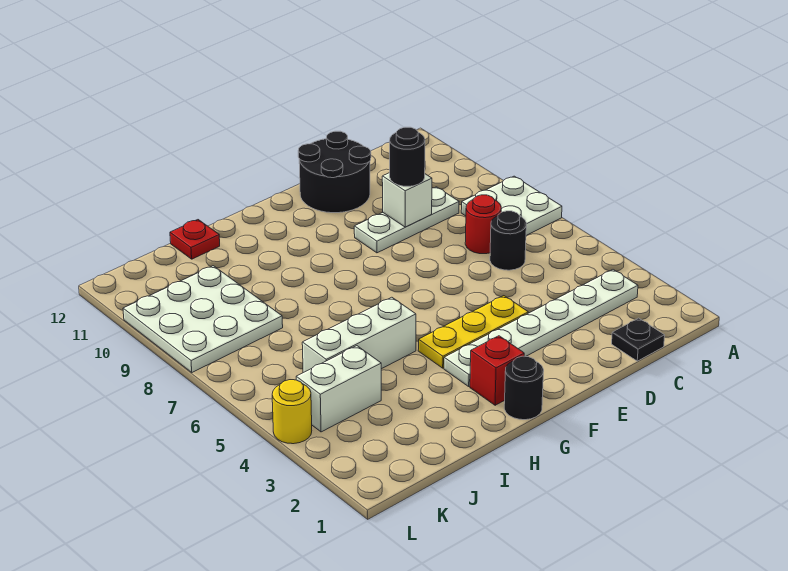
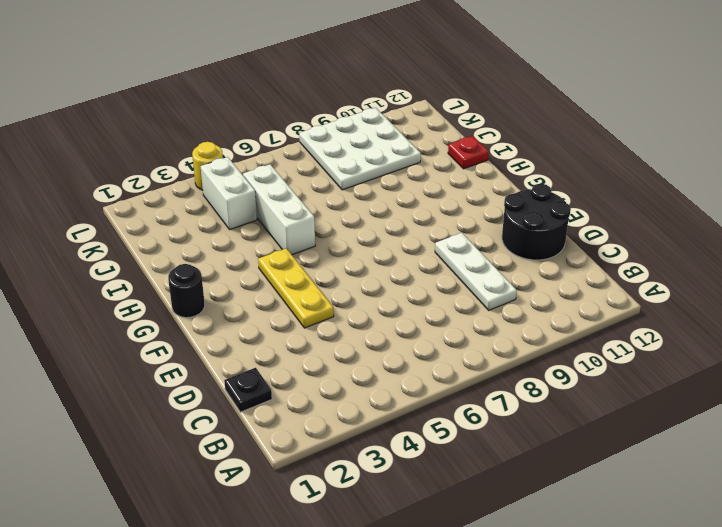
none -> white plate A7:B8 level 1
none -> white plate B3:G3 level 1
none -> black round brick C6 level 1

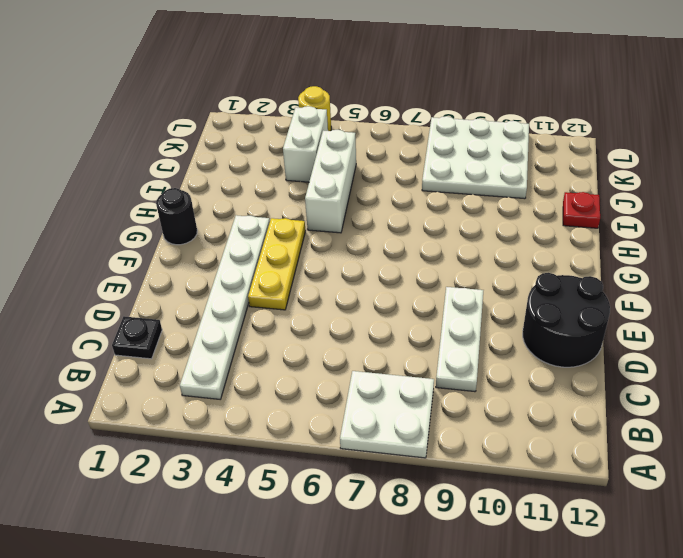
none -> black round brick C6 level 1
none -> red round brick C7 level 1
none -> red brick G2 level 1

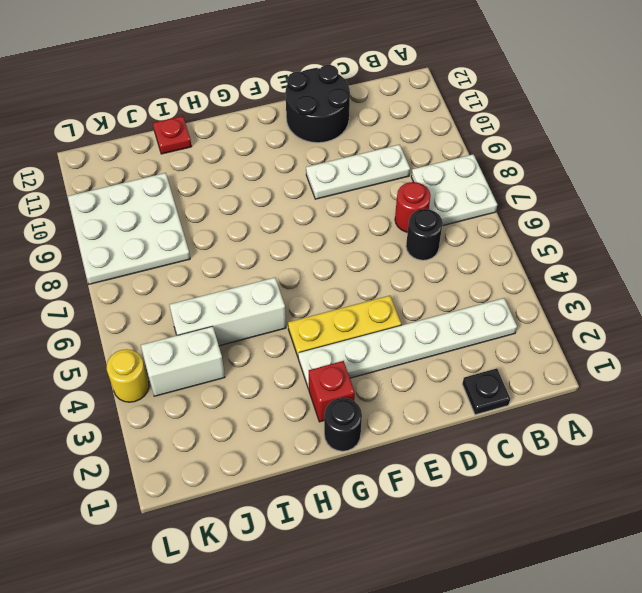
none -> white brick D9 level 2
none -> black round brick D9 level 3

